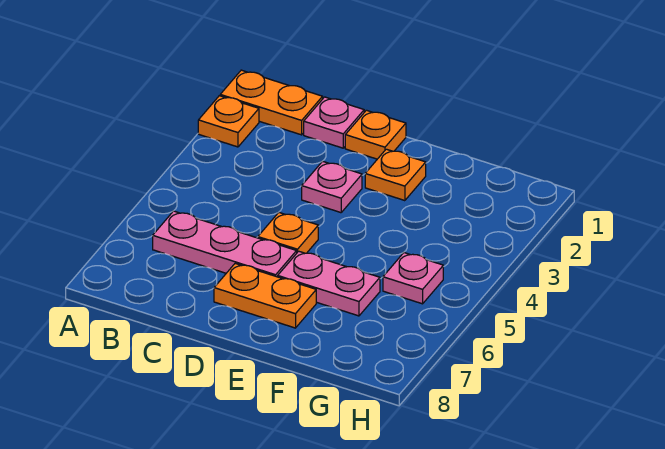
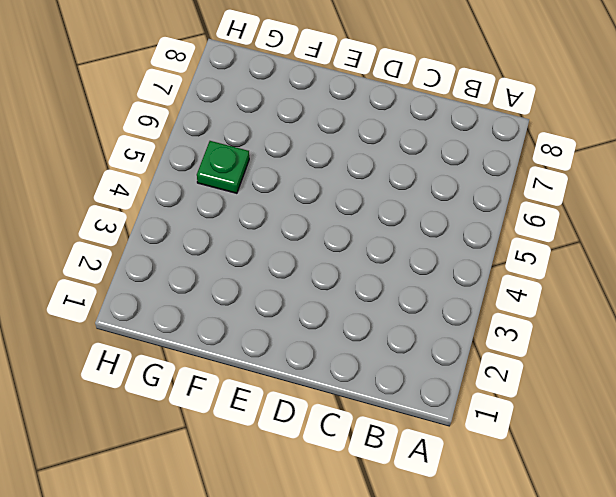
green plate G5 level 1 -> pink plate G5 level 1
none -> orange plate A1:B1 level 1
none -> orange plate A2 level 1

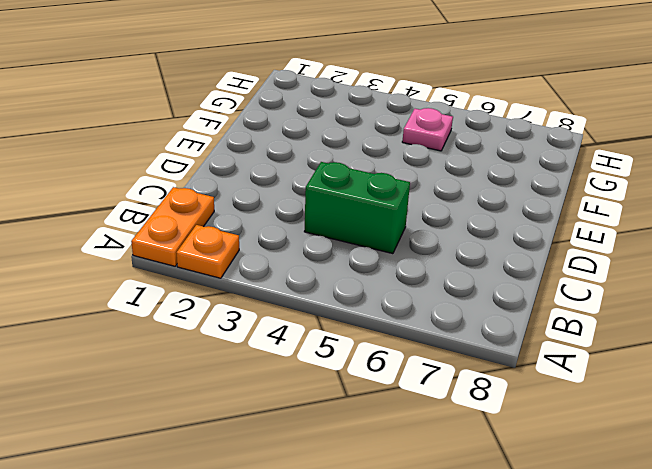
green brick C4:C5 level 1 -> none
none -> pink plate B6:D6 level 1
none -> pink plate C1 level 1

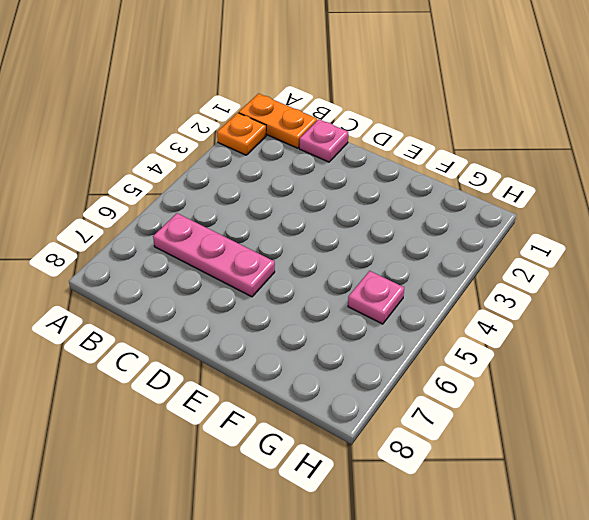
none -> orange plate D1 level 1
none -> pink plate D3 level 1

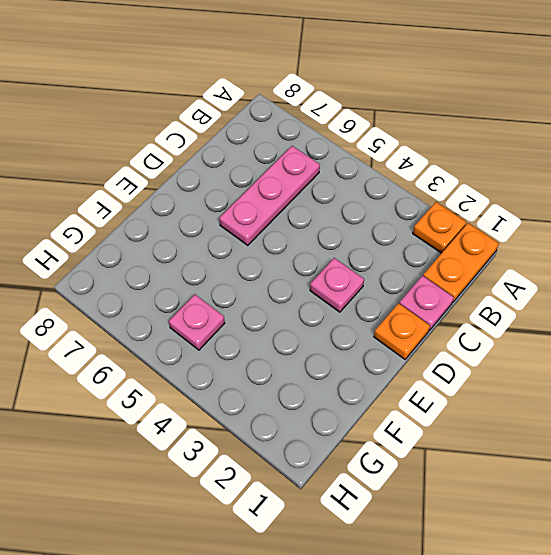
none -> orange plate D5 level 1
none -> orange plate D7:E7 level 1

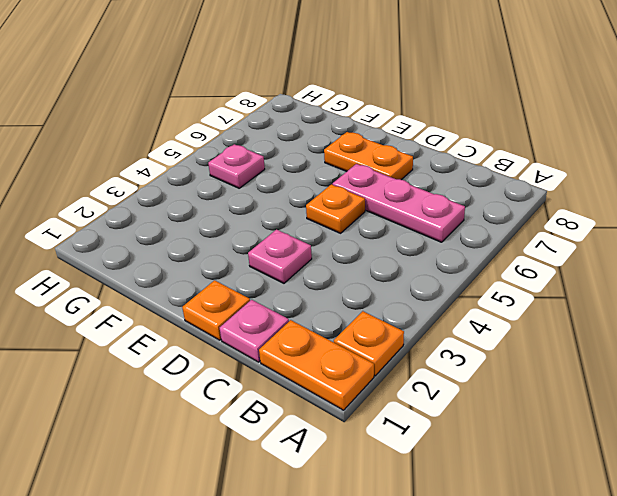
none -> orange plate E2 level 1
none -> pink plate E6:F6 level 1

